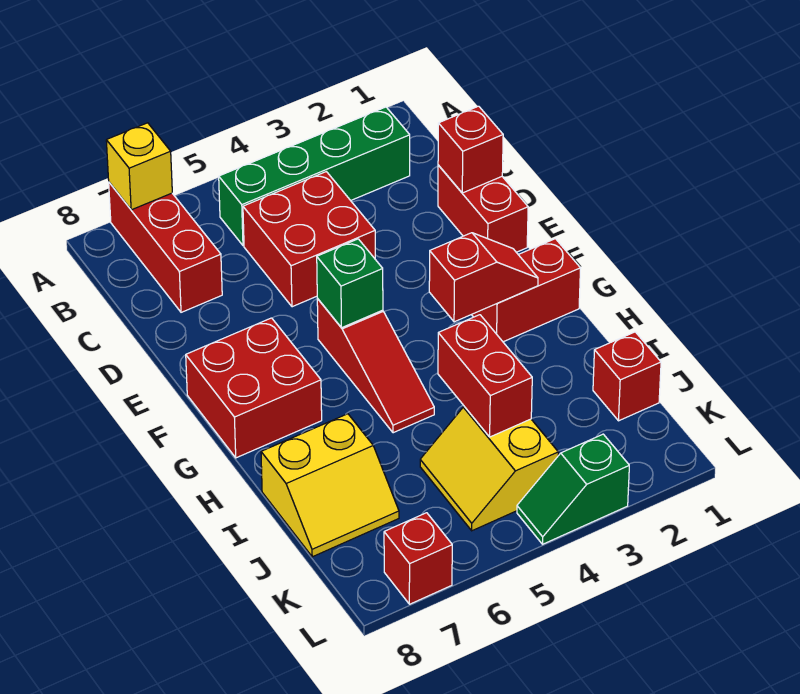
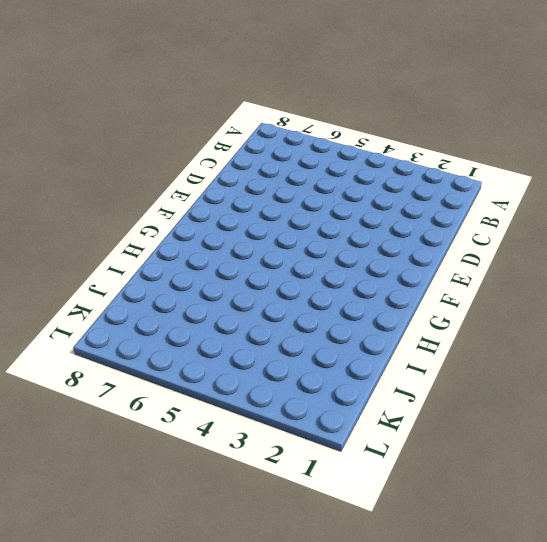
none -> red brick A7:C7 level 1
none -> green brick B2:B5 level 1
none -> red brick C4:D5 level 1

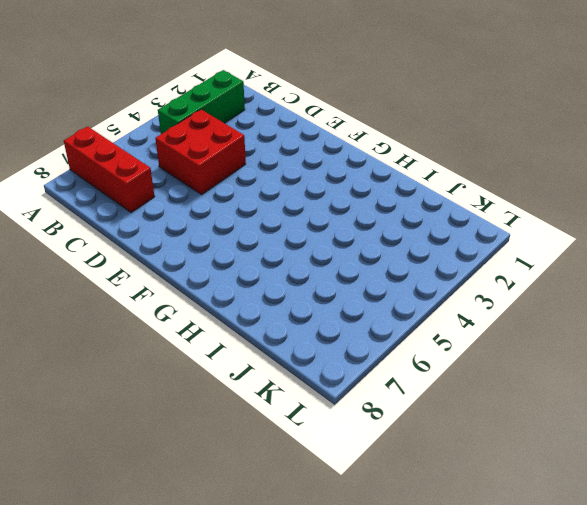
green brick B2:B4 level 1 -> green brick B2:B5 level 1
none -> red brick D1:E1 level 1
none -> red slope F5:H5 level 1 top F
none -> red brick F7:G8 level 1

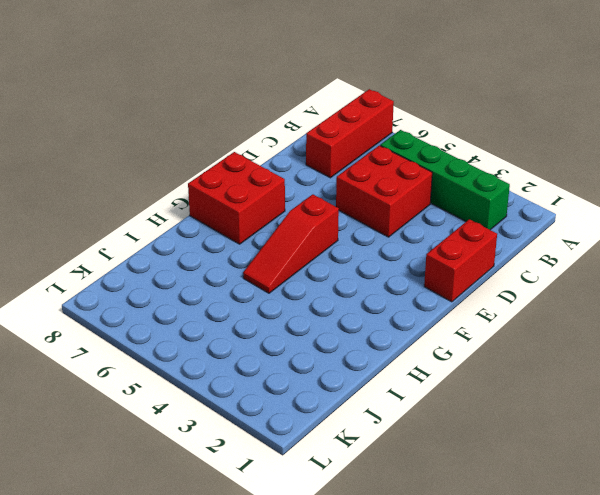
none -> red brick G1:G2 level 1
none -> yellow slope I7:J8 level 1 top I
none -> red brick J1 level 1

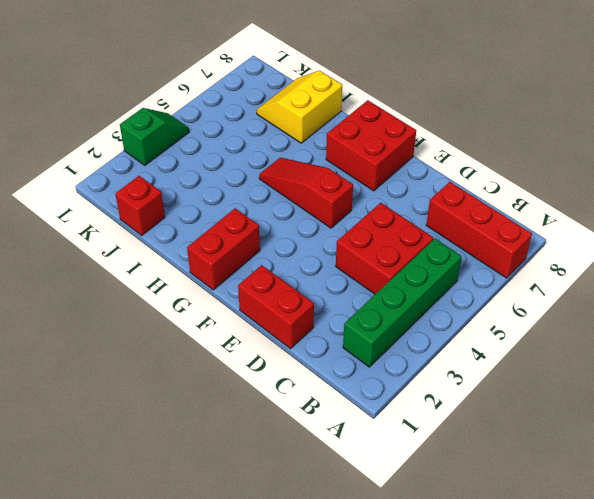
none -> yellow slope J4:K5 level 1 top 4
none -> red brick L7 level 1
none -> yellow brick A7 level 2

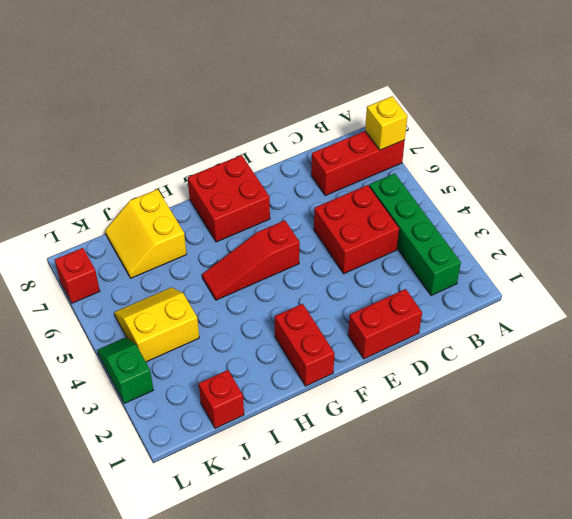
none -> red brick D1 level 2
none -> green brick F5 level 2
none -> red slope G2:G3 level 2 top 3

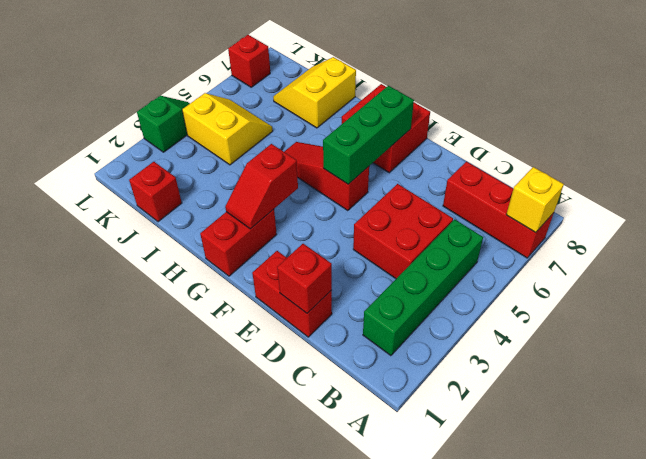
green brick F5:F7 level 2 -> green brick F5 level 2
none -> red brick I4:J4 level 2

